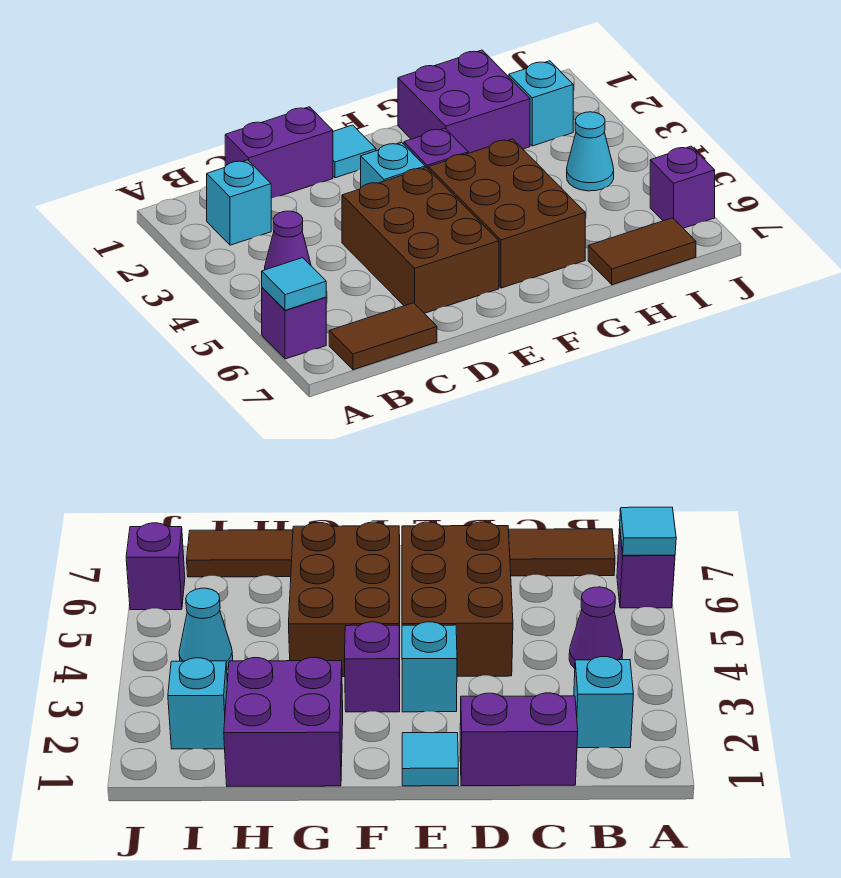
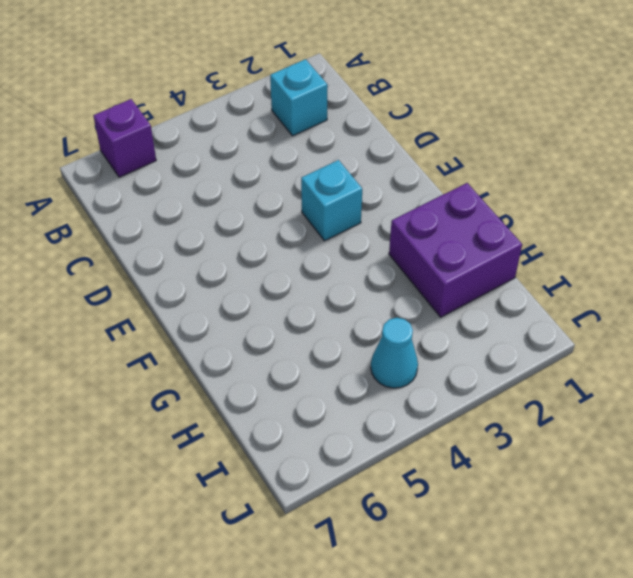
none -> purple cone B4 level 1
none -> brown tile B7:C7 level 1
none -> purple brick C1:D1 level 1

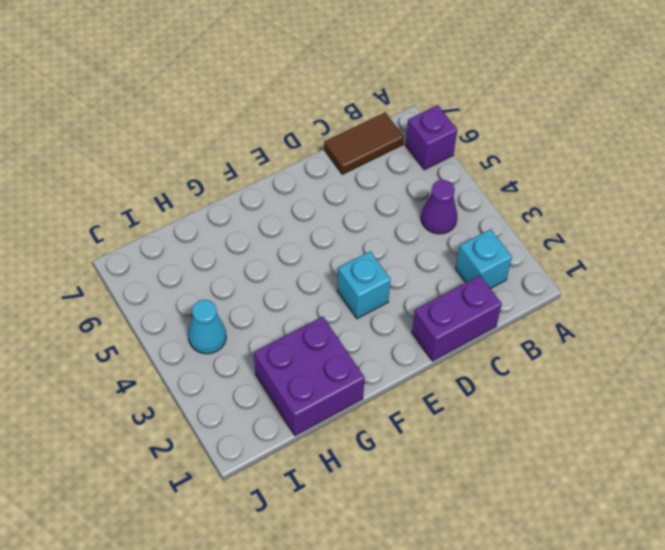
none -> brown brick D4:E6 level 1
none -> cyan tile E1 level 1
none -> purple brick F3 level 1

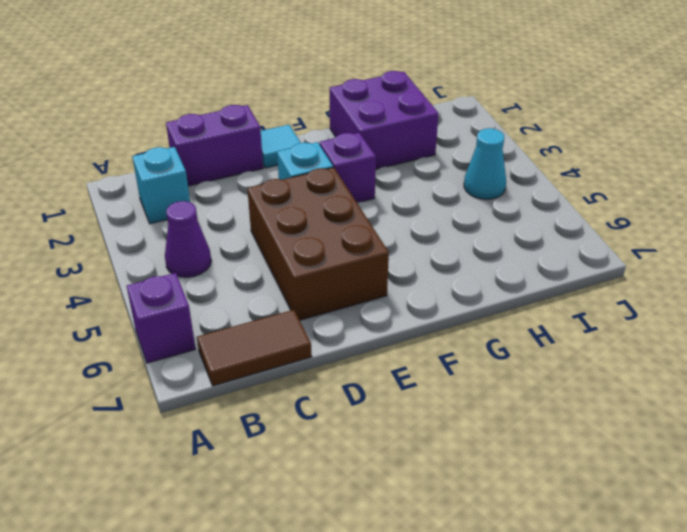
none -> brown brick F4:G6 level 1
none -> brown tile H7:I7 level 1
none -> cyan brick I2 level 1

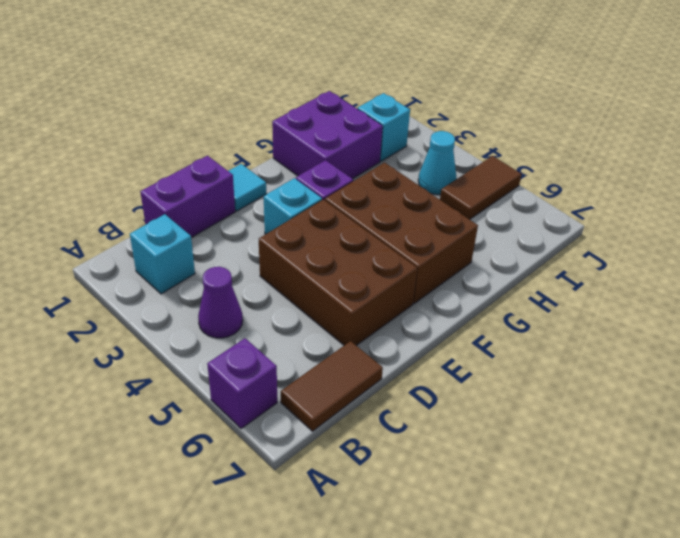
brown tile I5:J5 level 1 -> brown tile H7:I7 level 1
none -> purple brick J6 level 1
none -> cyan tile A6 level 2

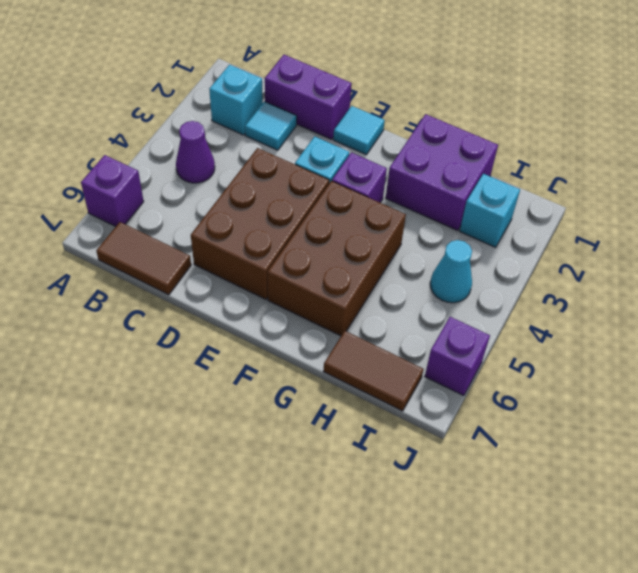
cyan tile C2 level 1 -> cyan tile A6 level 2

